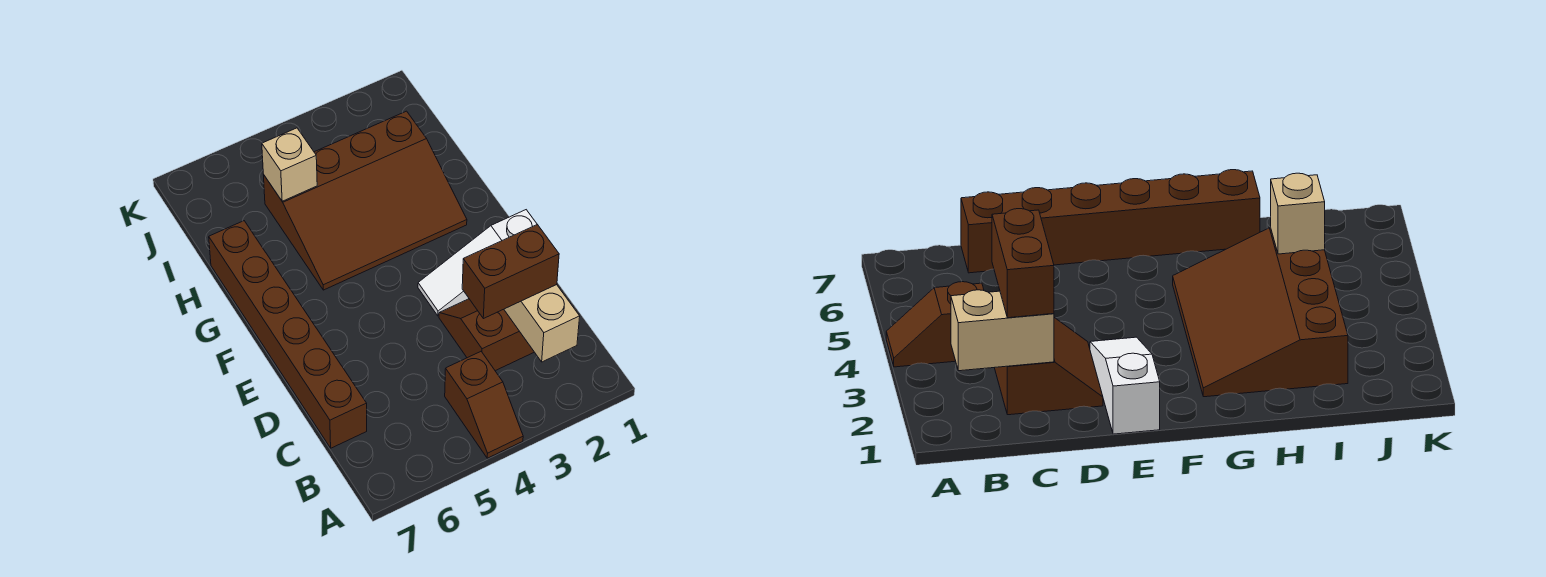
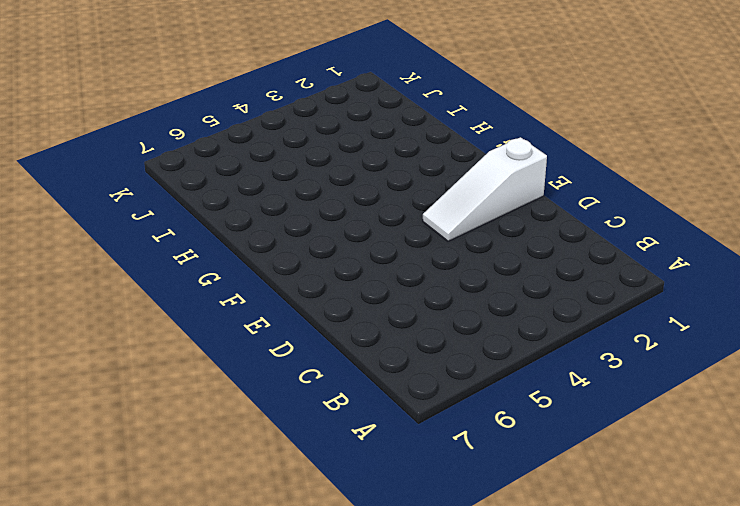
none -> brown slope A4:B4 level 1 top B
none -> brown slope C2:D3 level 1 top C

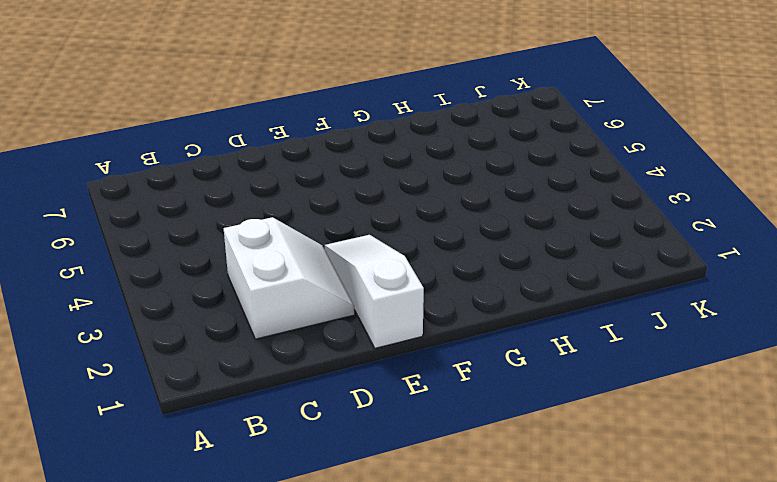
white slope C2:D3 level 1 top C -> brown slope C2:D3 level 1 top C
none -> brown slope A4:B4 level 1 top B
none -> brown brick C7:H7 level 1

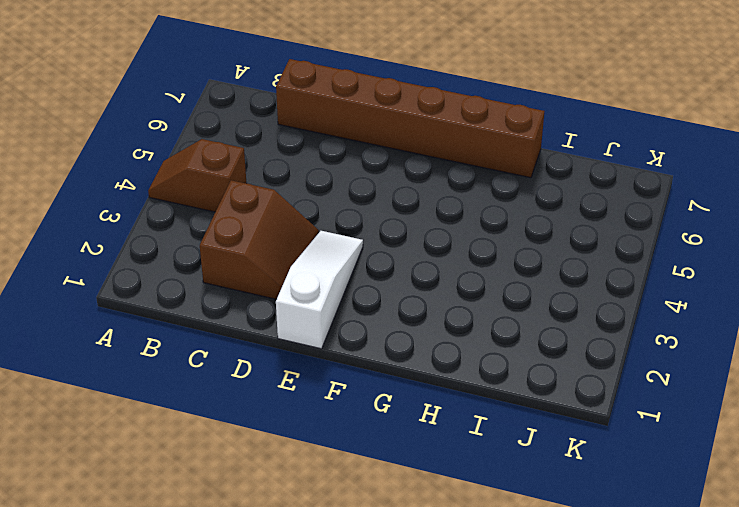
none -> brown slope G2:I5 level 1 top I
none -> tan brick B2:C2 level 2

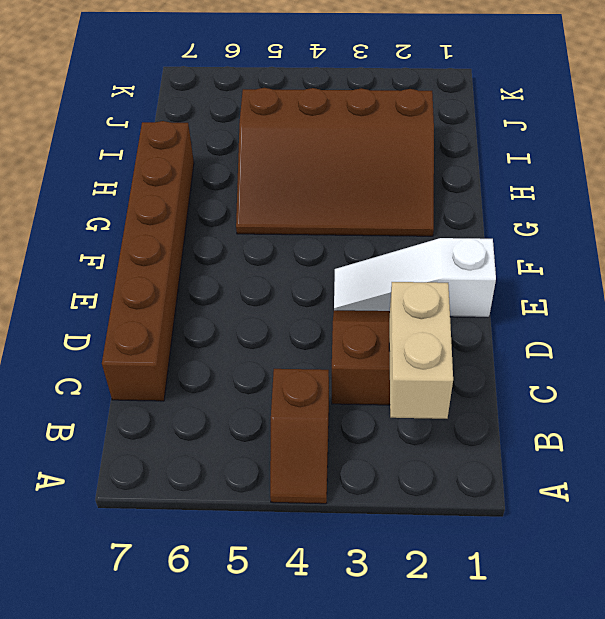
none -> tan brick I5 level 2
none -> brown brick C2:C3 level 3

